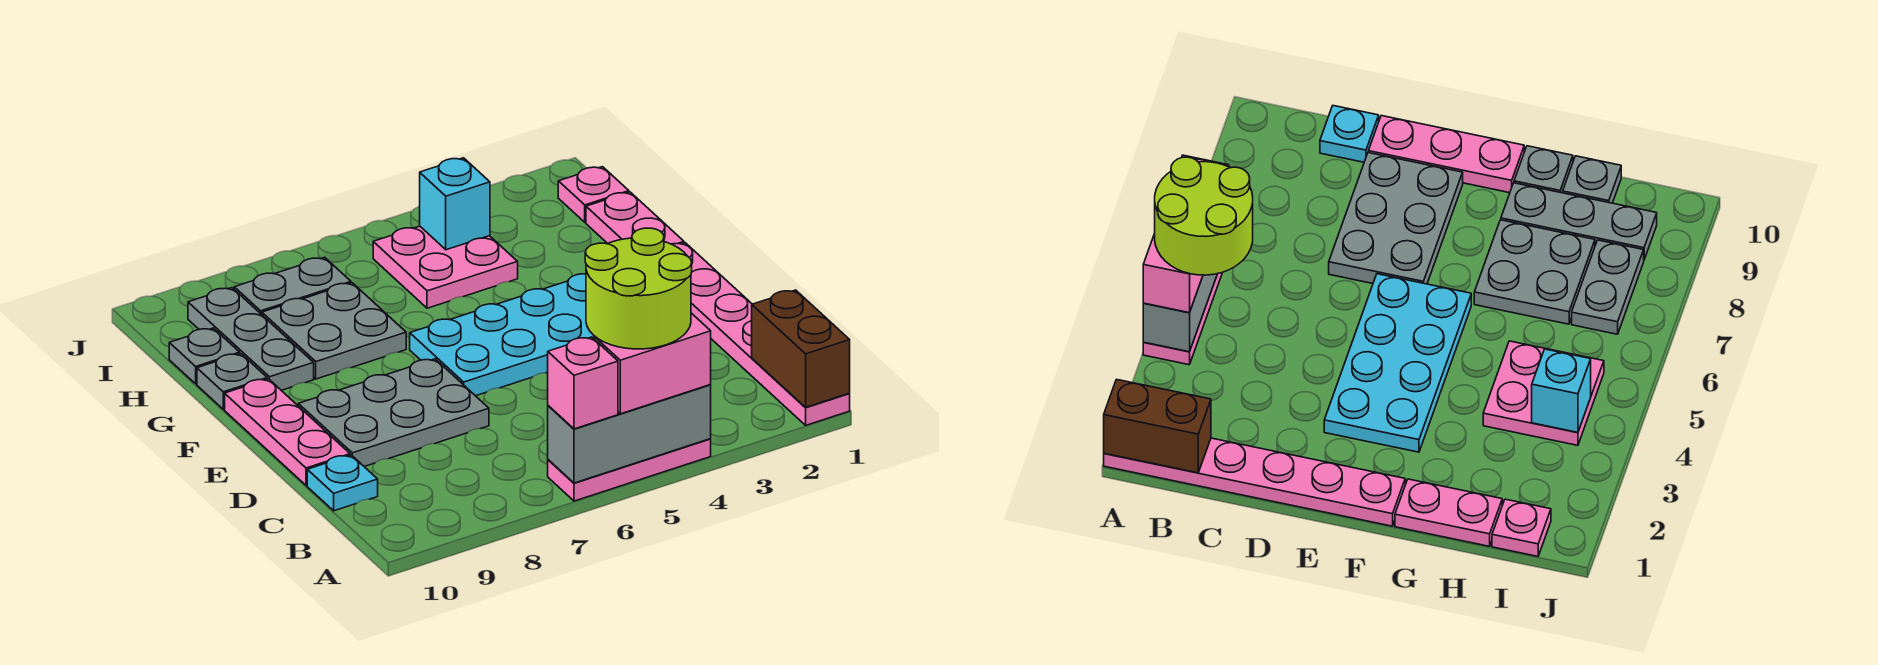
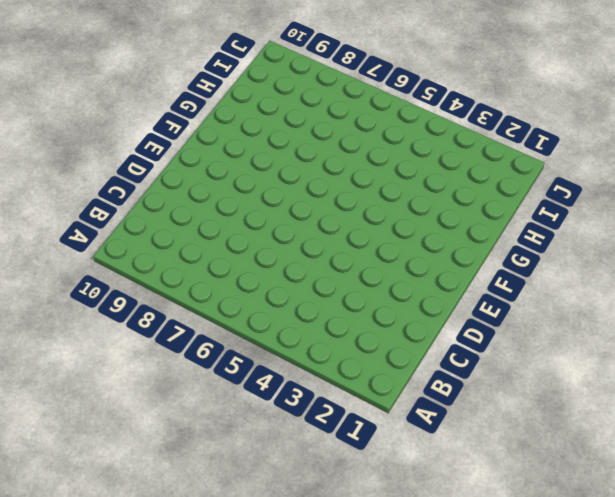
none -> pink plate A1:F1 level 1
none -> pink plate A4:A6 level 1
none -> cyan plate C10 level 1

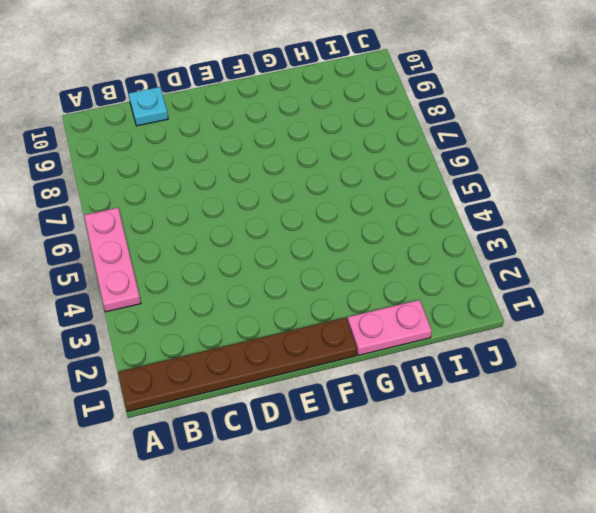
brown plate A1:F1 level 1 -> pink plate A1:F1 level 1
none -> grey plate D7:E9 level 1
none -> pink plate D10:F10 level 1
none -> cyan plate E3:F6 level 1

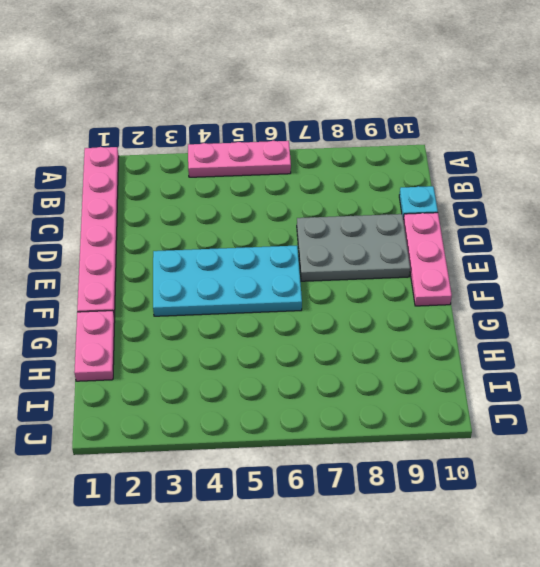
none -> grey plate G7:H8 level 1
none -> grey plate G9:I9 level 1
none -> grey plate G10 level 1

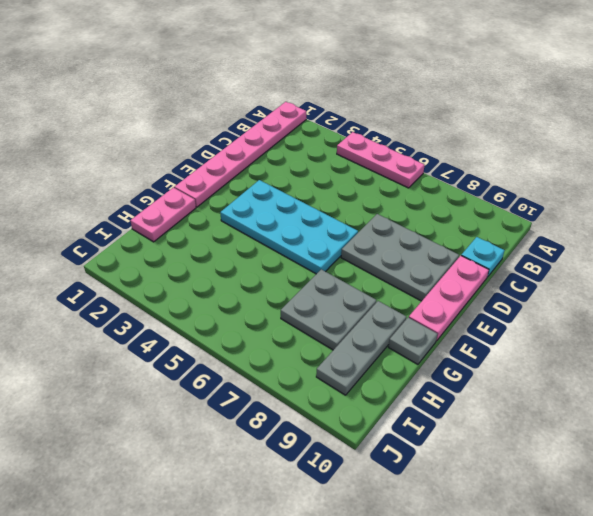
none -> pink plate H4:I5 level 1
none -> grey plate H10 level 1
none -> pink plate I1 level 1

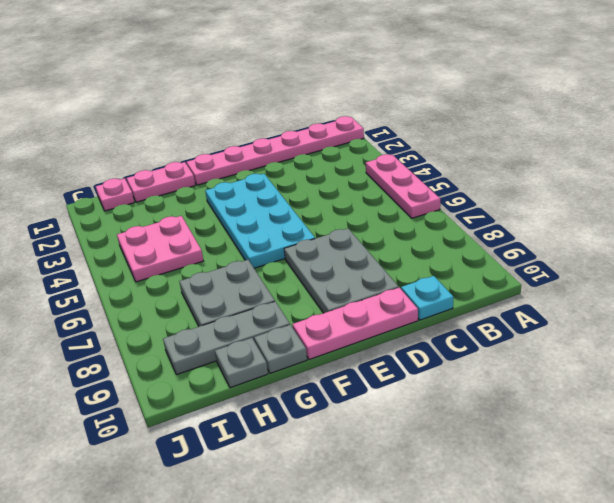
none -> grey plate I7:I8 level 1
none -> brown brick A1:B1 level 2
none -> grey brick A4:A6 level 2

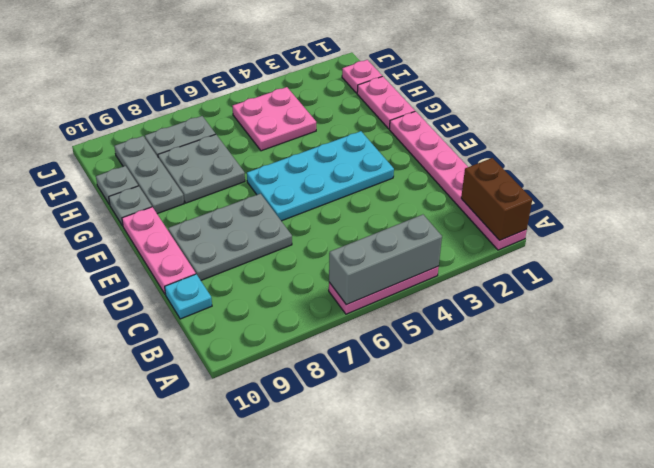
none -> cyan brick I4 level 2
none -> pink brick A4:A5 level 3
none -> pink brick A6 level 3

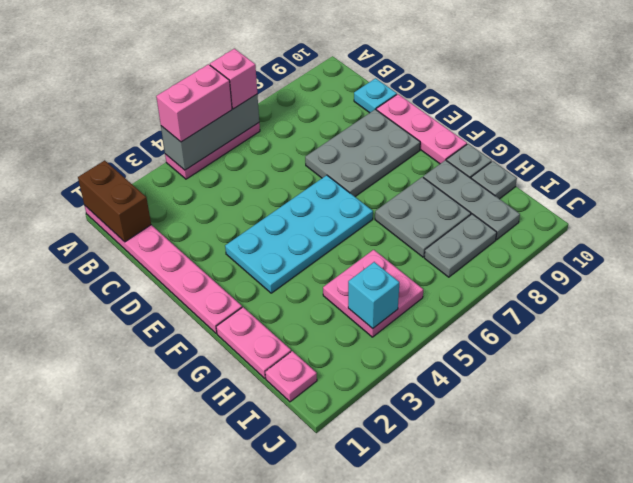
none -> lime round brick A4:B5 level 4

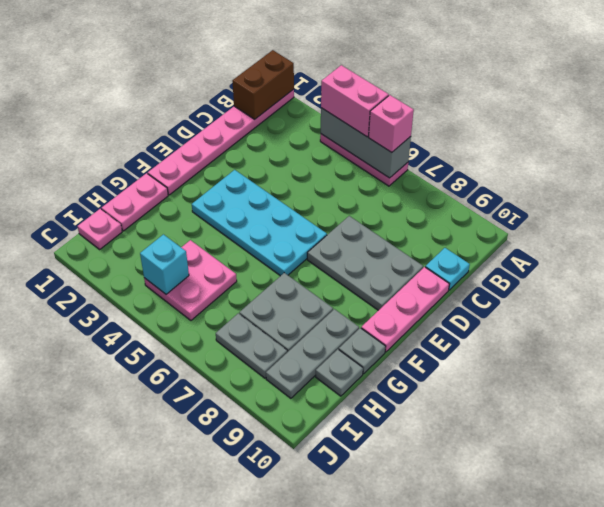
none -> lime round brick A4:B5 level 4

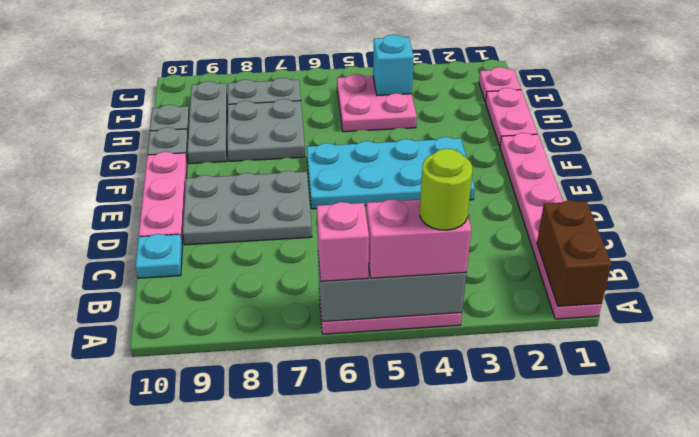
lime round brick A4 level 4 -> lime round brick A4:B5 level 4

